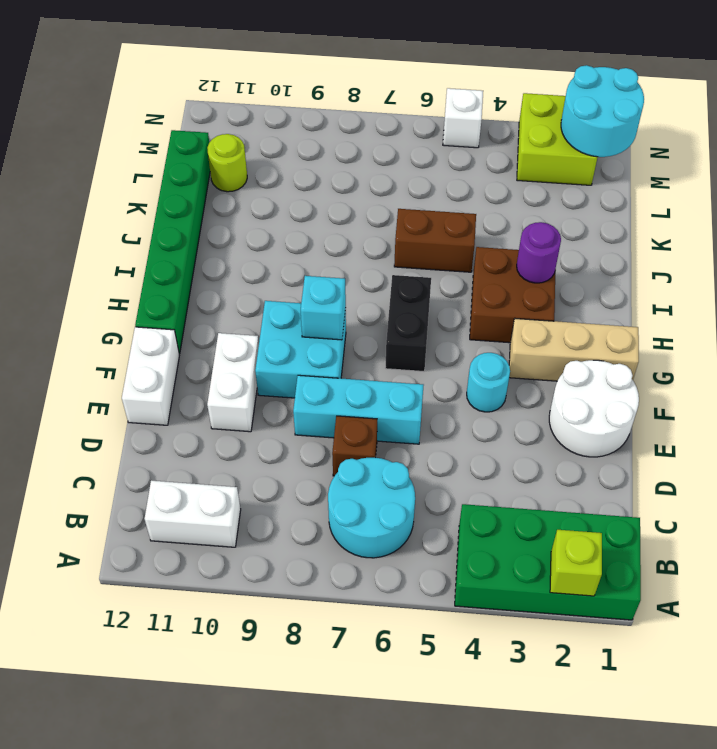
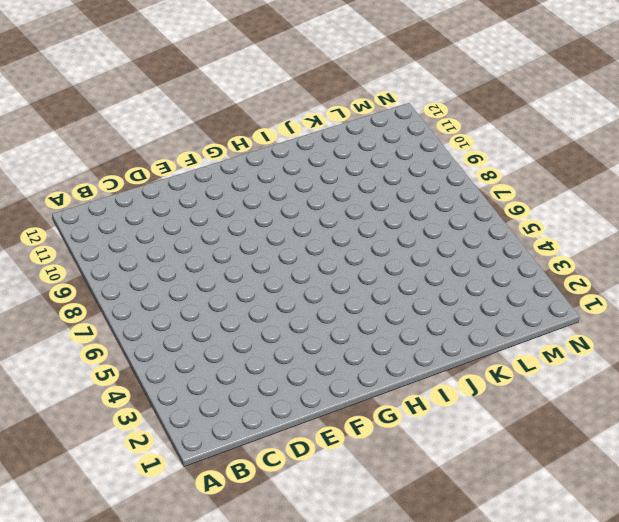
none -> green brick A1:B4 level 1
none -> cyan round brick B6:C7 level 1
none -> white brick B10:B11 level 1

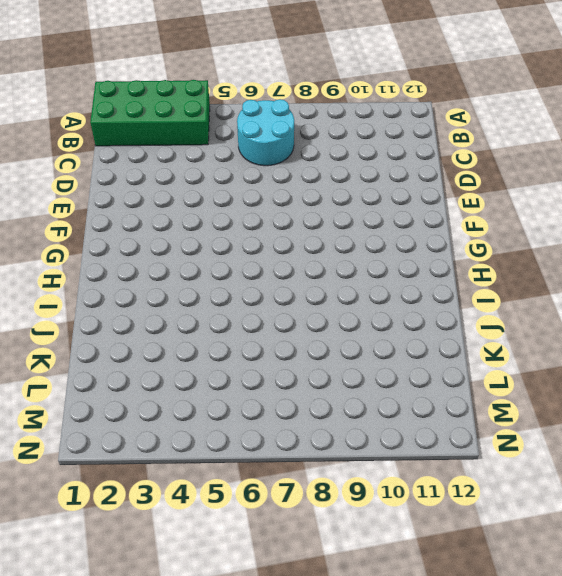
none -> white brick B10:B11 level 1
none -> brown brick D7 level 1
none -> white round brick E1:F2 level 1

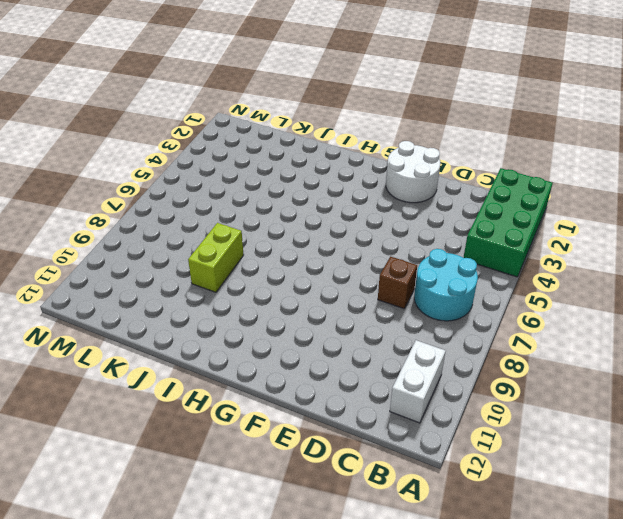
lime brick J8:J9 level 1 -> none
none -> cyan brick E6:E8 level 1
none -> white brick E10:F10 level 1
none -> white brick E12:F12 level 1

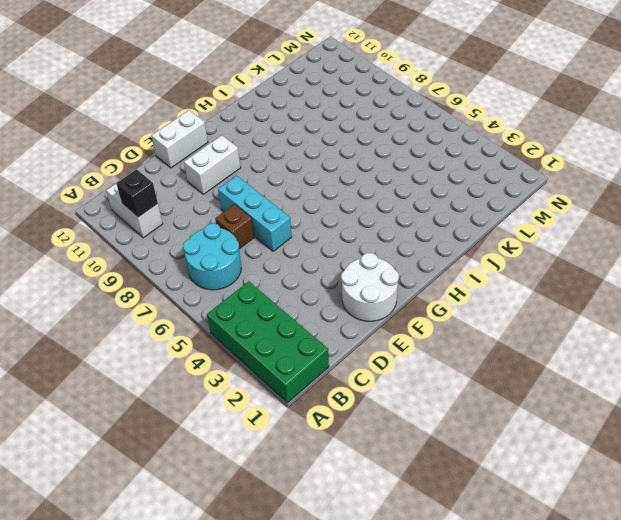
black brick B10 level 2 -> none
none -> cyan round brick F4 level 1
none -> cyan brick F8:G9 level 1
none -> tan brick G1:G3 level 1

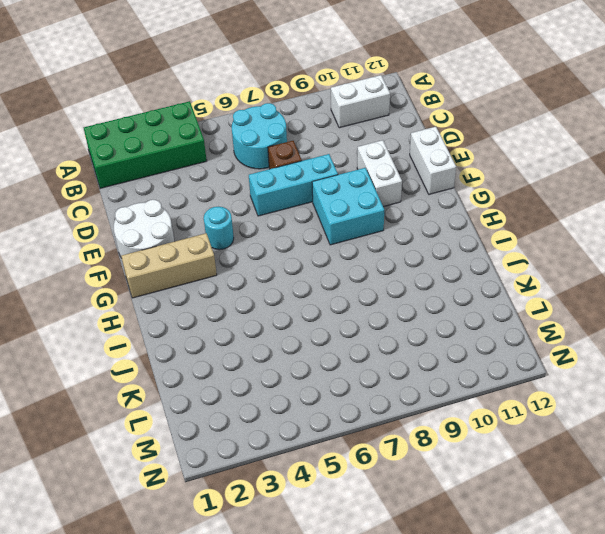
none -> black brick G6:H6 level 1
none -> green brick G12:L12 level 1
none -> brown brick H3:I4 level 1

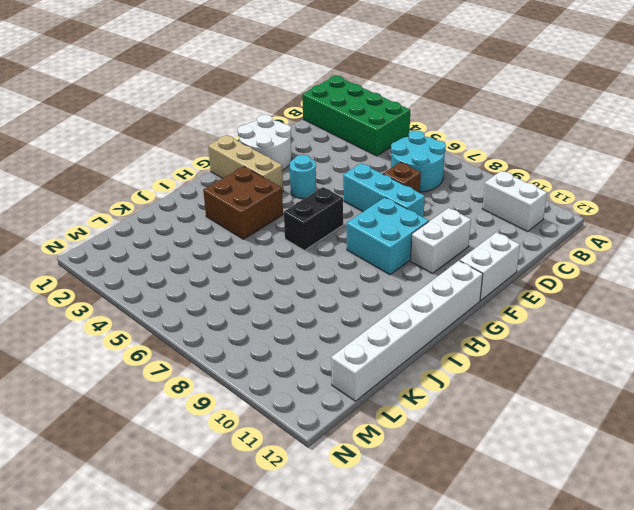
white brick G12:L12 level 1 -> green brick G12:L12 level 1
none -> brown brick J5:J6 level 1
none -> lime round brick L11 level 1
none -> lime brick M2:N3 level 1

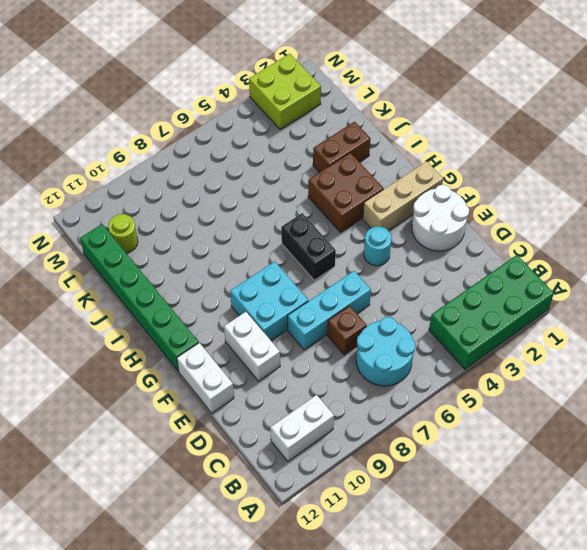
brown brick J2:J3 level 1 -> brown brick J5:J6 level 1
none -> white brick N5 level 1
none -> lime brick A2 level 2
none -> cyan brick G8 level 2

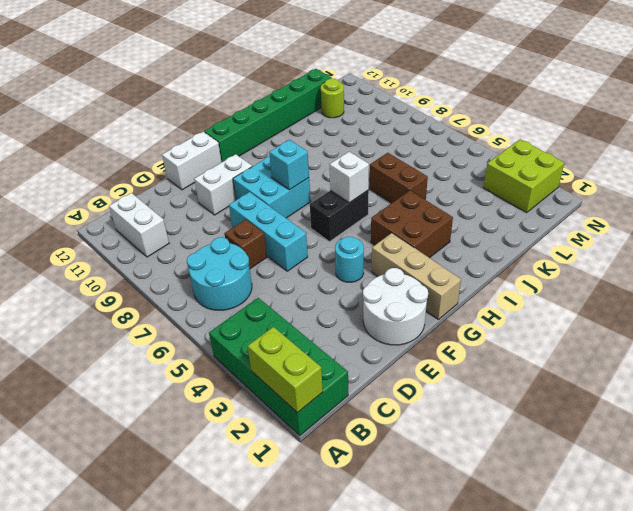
lime brick A1:A2 level 2 -> lime brick A2 level 2
white brick H6 level 2 -> white brick N5 level 1
none -> purple round brick I3 level 2
none -> cyan round brick M1:N2 level 2

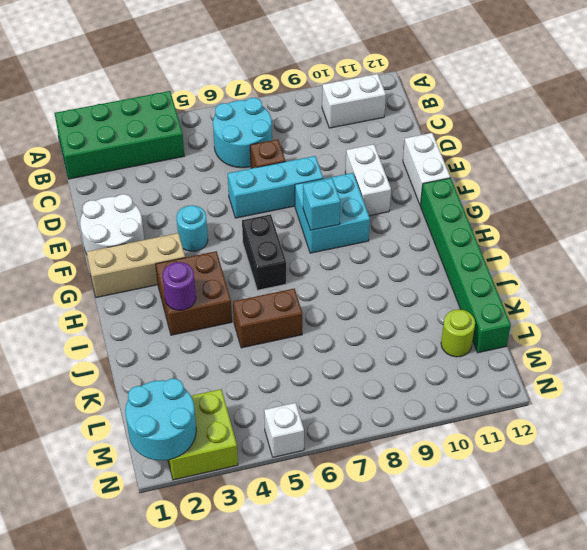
none -> lime brick A2 level 2

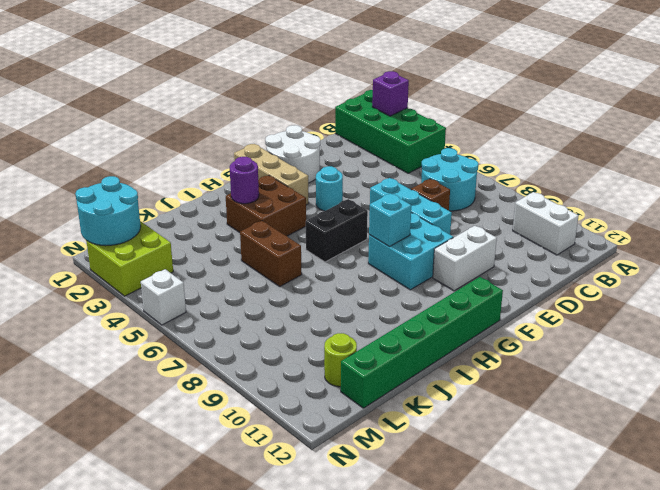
purple brick A2 level 2 -> lime brick A2 level 2
none -> white brick E12:F12 level 1

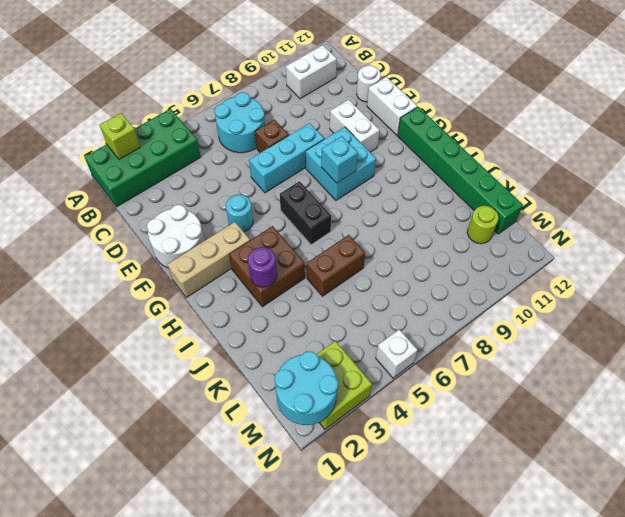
white round brick D12 level 1 -> none

